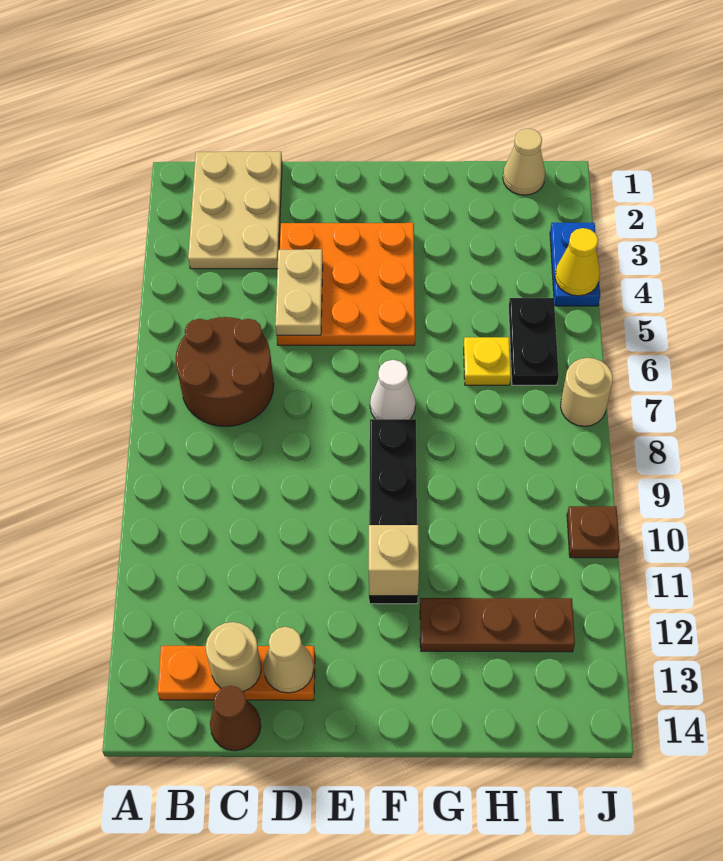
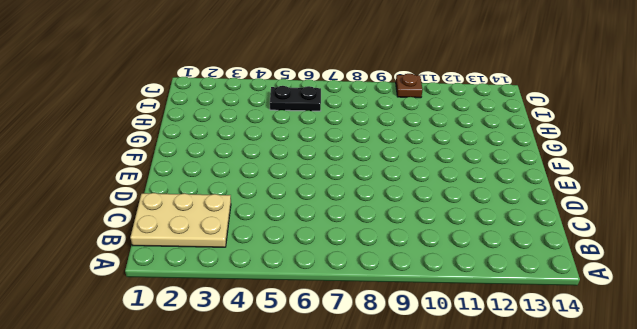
none -> brown round brick B6:C7 level 1
none -> orange plate B13:D13 level 1
none -> brown cone C14 level 1

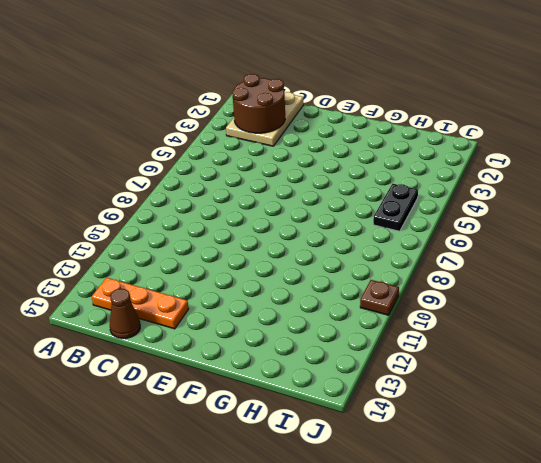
brown round brick B2:C3 level 2 -> brown round brick B6:C7 level 1
none -> orange plate D3:F5 level 1
none -> white cone F7 level 1
none -> black plate F8:F11 level 1

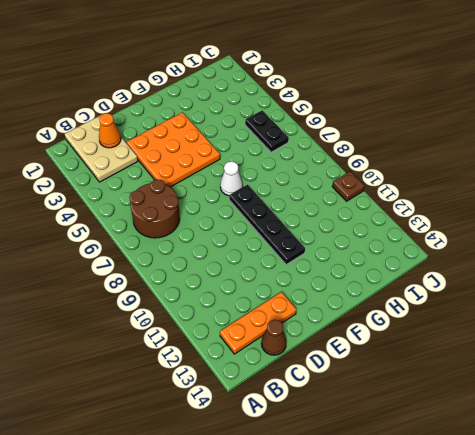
orange cone C2 level 2 -> none
none -> brown plate G12:I12 level 1
none -> yellow plate H6 level 1
none -> tan cone I1 level 1

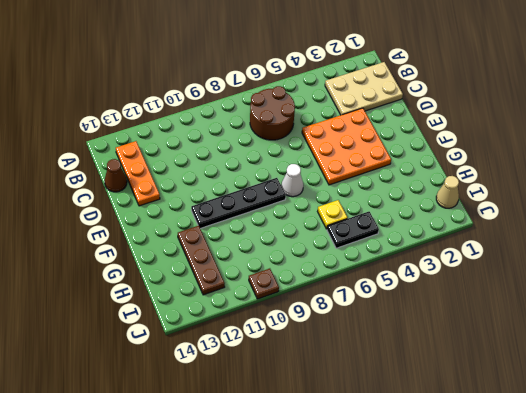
none -> blue plate J3:J4 level 1
none -> tan round brick J7 level 1
none -> tan round brick C13 level 2

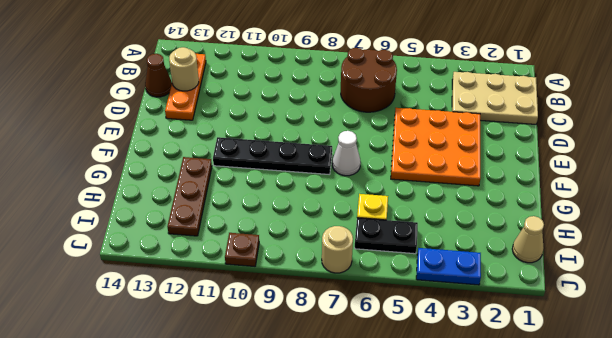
none -> tan plate D4:D5 level 2
none -> tan cone D13 level 2
none -> tan brick F11 level 2

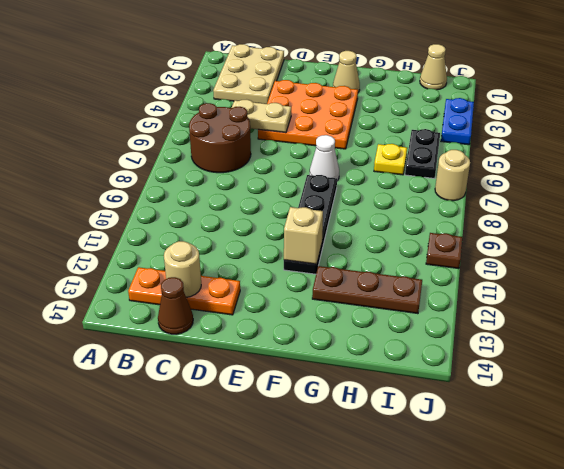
tan plate C5:D5 level 2 -> tan plate D4:D5 level 2
tan cone F2 level 1 -> tan cone D13 level 2
none -> yellow cone J4 level 2

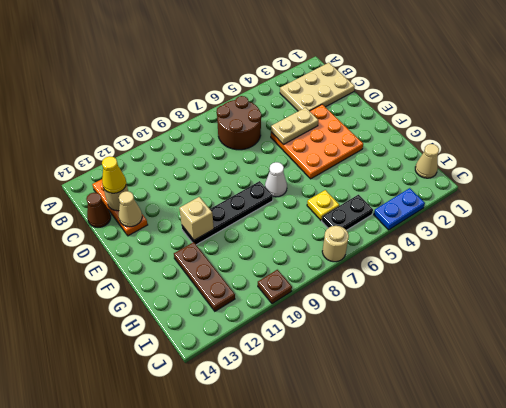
yellow cone C13 level 3 -> yellow cone J4 level 2

